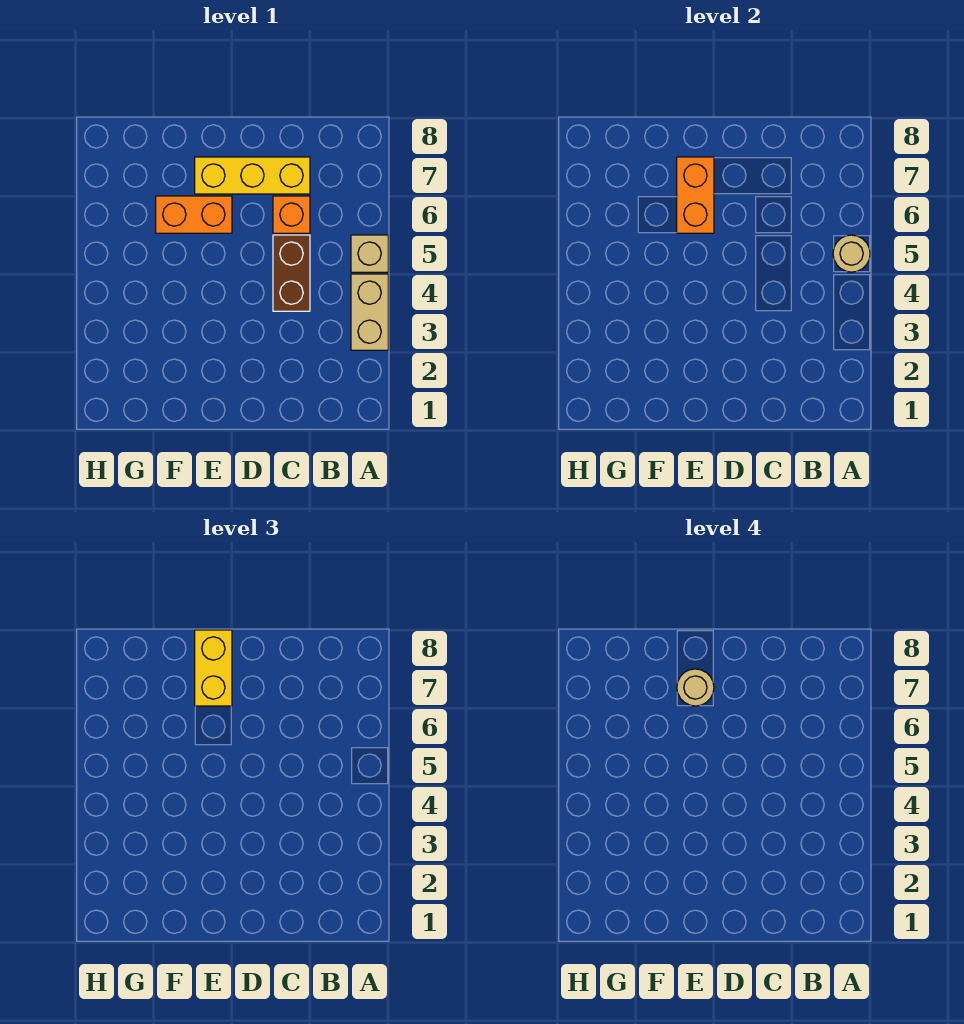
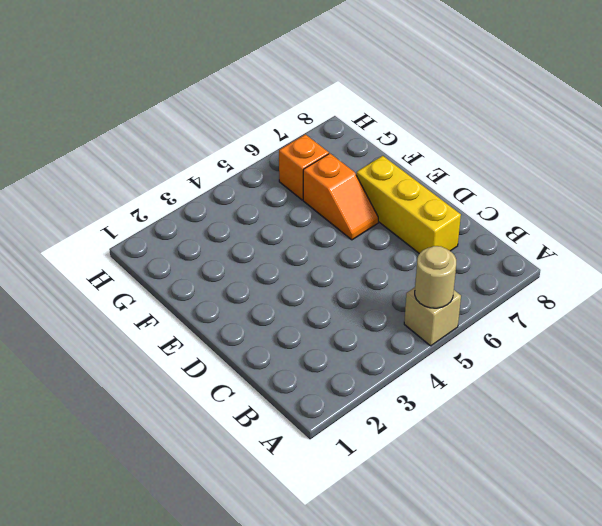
orange slope E6:F6 level 1 top F -> orange brick E6:F6 level 1
orange brick G6 level 1 -> orange brick C6 level 1
none -> tan brick A3:A4 level 1
none -> brown brick C4:C5 level 1

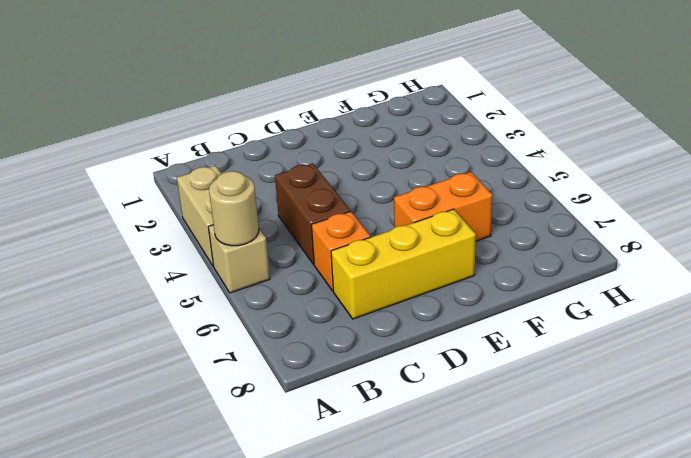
none -> orange brick E6:E7 level 2
none -> yellow brick E7:E8 level 3

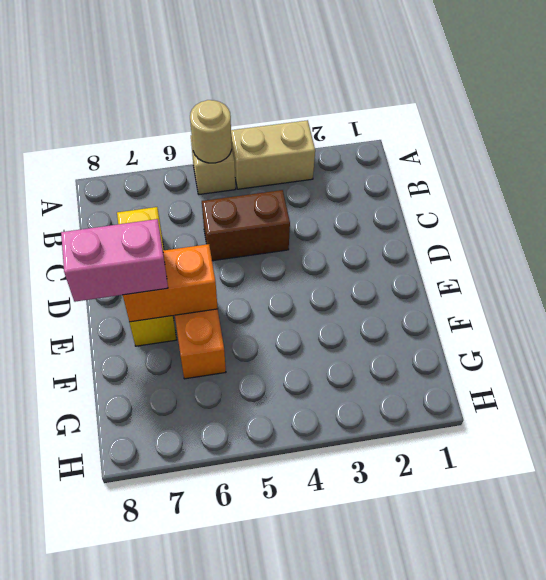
pink brick E7:E8 level 3 -> yellow brick E7:E8 level 3
none -> orange brick C6 level 1
none -> tan round brick E7 level 4

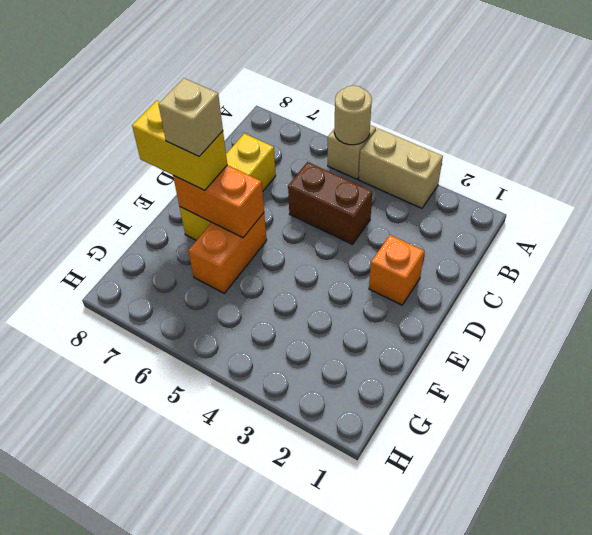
orange brick D2 level 1 -> orange brick C6 level 1
tan brick E7 level 4 -> tan round brick E7 level 4

